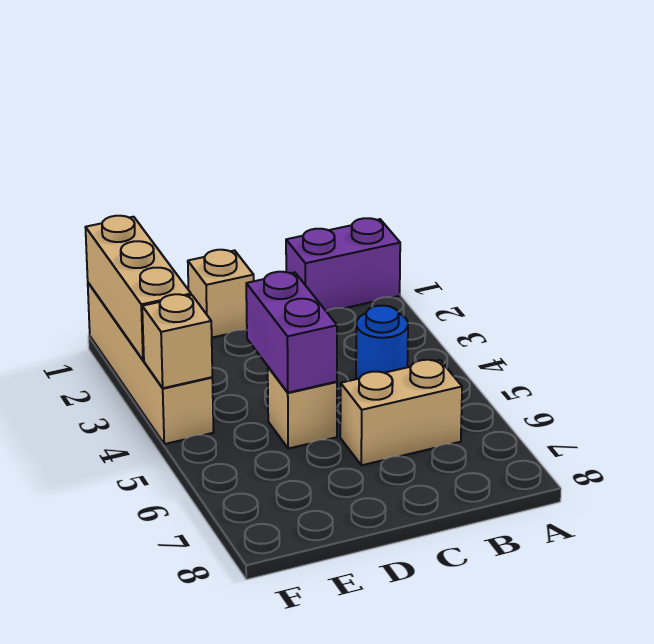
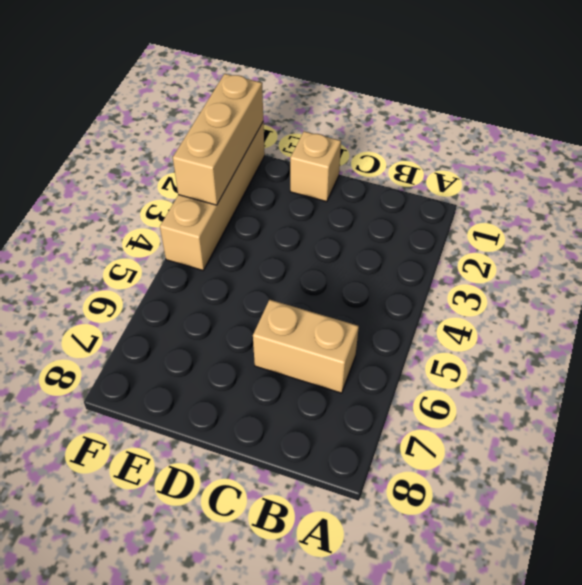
none -> purple brick A1:B1 level 1
none -> blue round brick B4 level 1

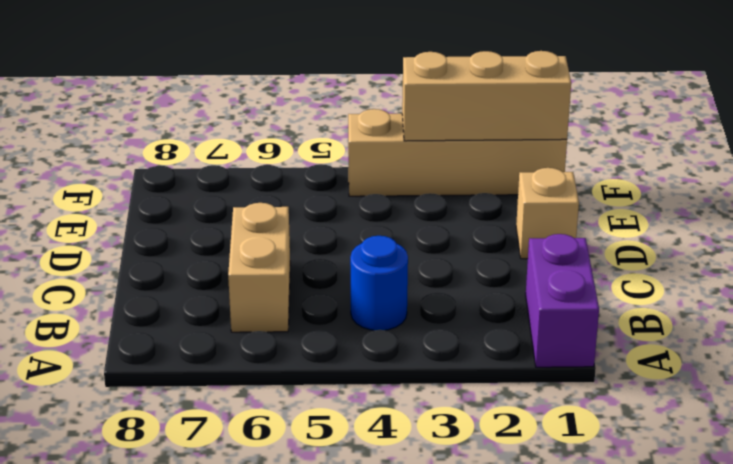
none -> tan brick D5 level 1
none -> purple brick D4:D5 level 2

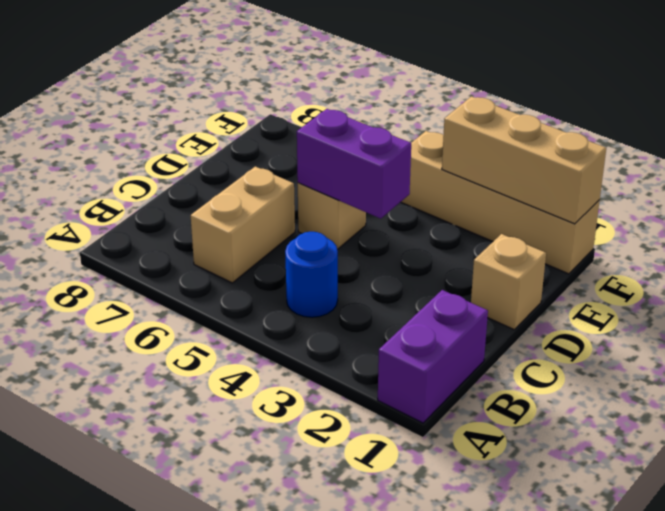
none -> tan brick F4 level 2

